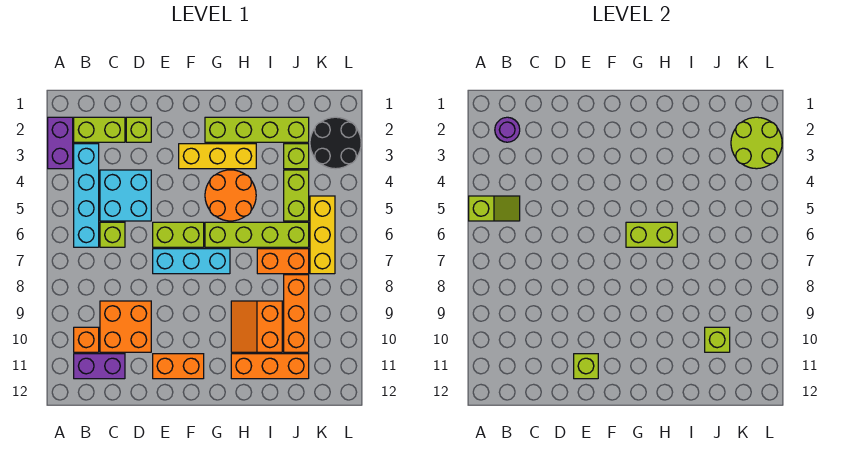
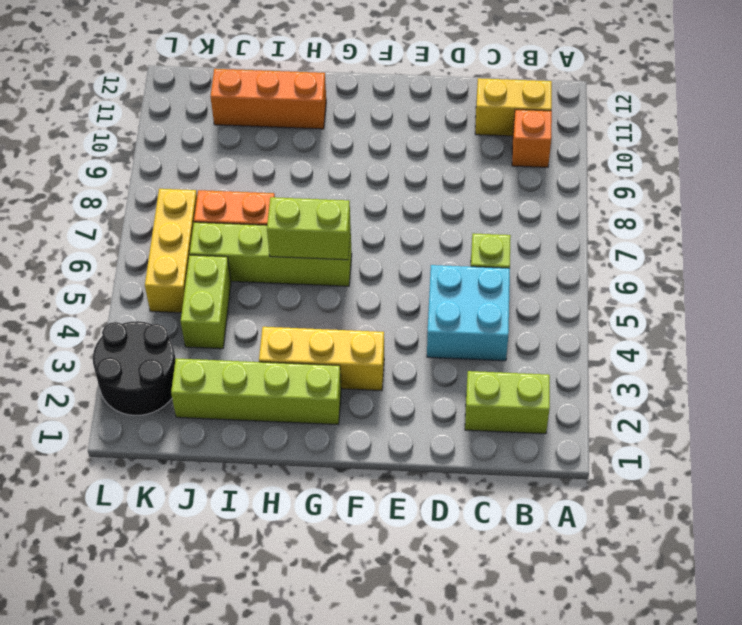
yellow brick B11:C11 level 1 -> purple brick B11:C11 level 1
none -> purple brick A2:A3 level 1
none -> cyan brick B3:B6 level 1
none -> orange brick C9:D10 level 1
none -> lime brick D2 level 1

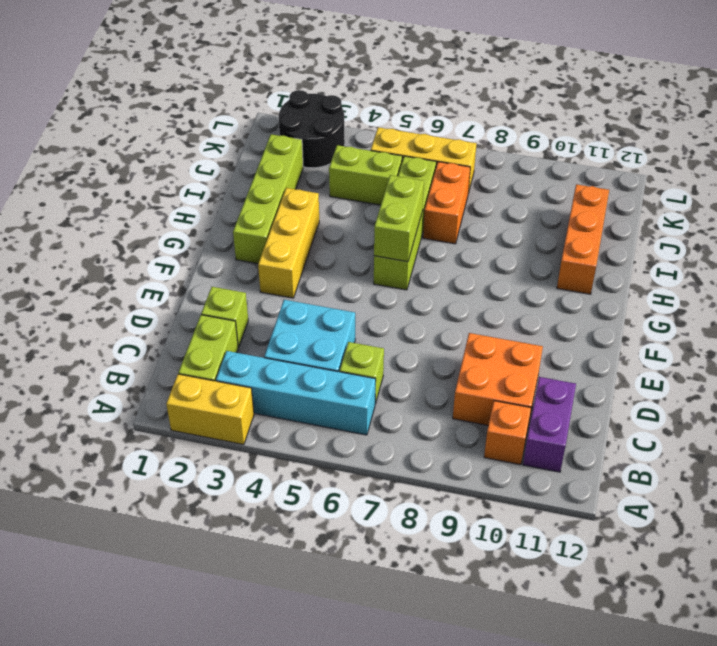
yellow brick A2:A3 level 1 -> purple brick A2:A3 level 1
none -> lime brick E6:F6 level 1
none -> cyan brick E7:G7 level 1
none -> orange brick E11:F11 level 1
none -> orange round brick G4:H5 level 1

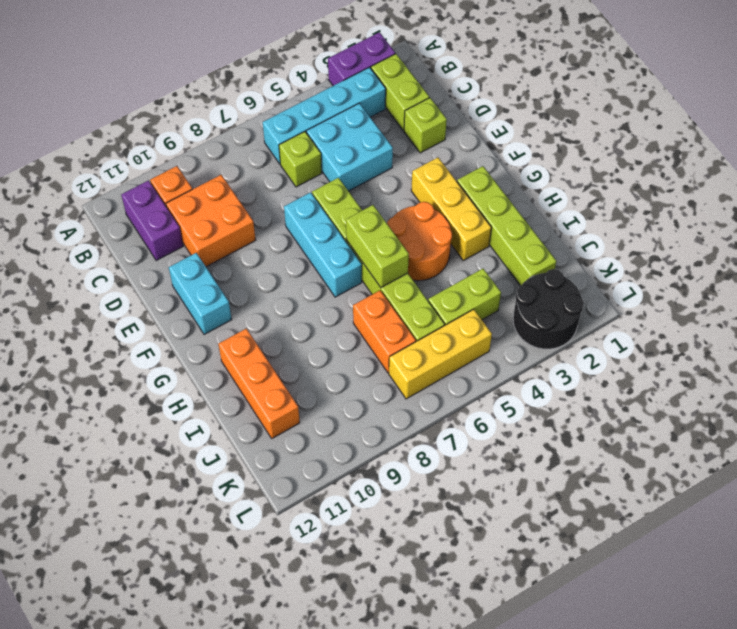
cyan brick E11:F11 level 1 -> orange brick E11:F11 level 1
none -> orange slope H9:I10 level 1 top I
none -> lime brick J3 level 1
none -> orange brick J8:J10 level 1
none -> lime slope A5:B5 level 2 top A

